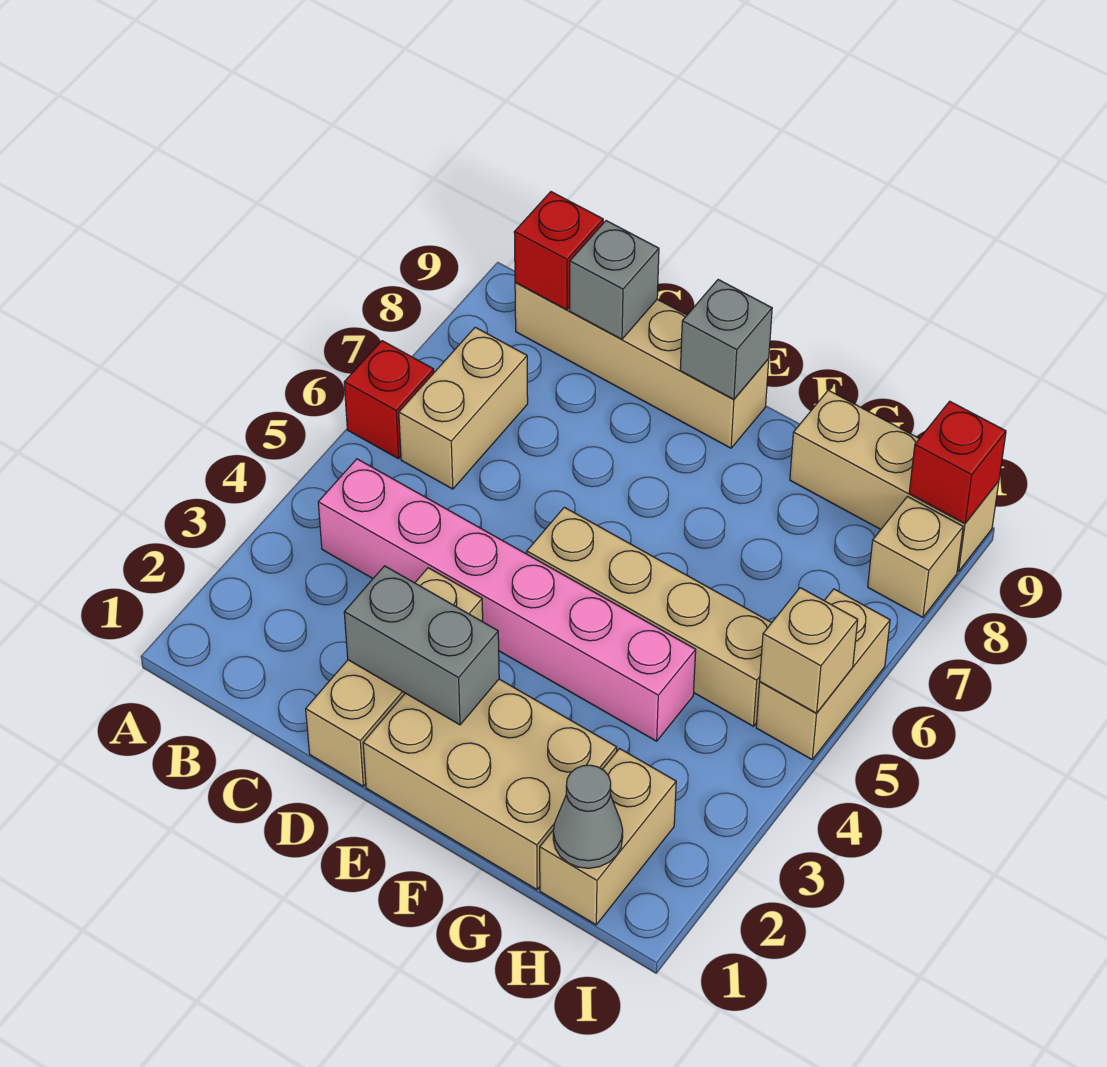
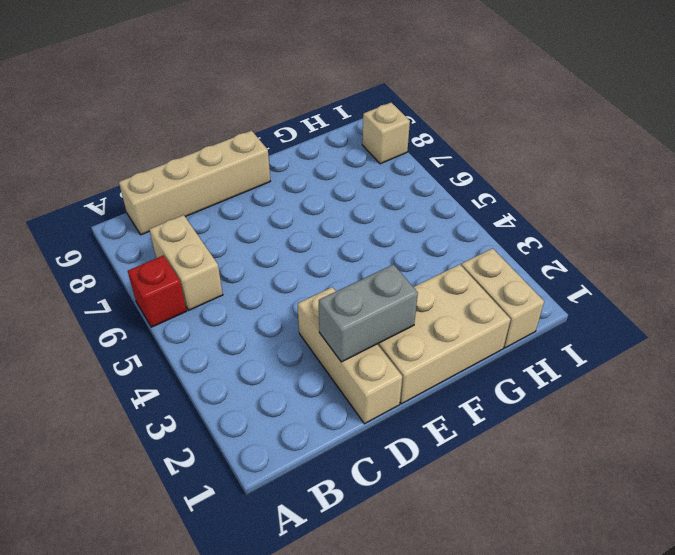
none -> pink brick B4:G4 level 1
none -> tan brick E5:H5 level 1
none -> tan brick G9:I9 level 1

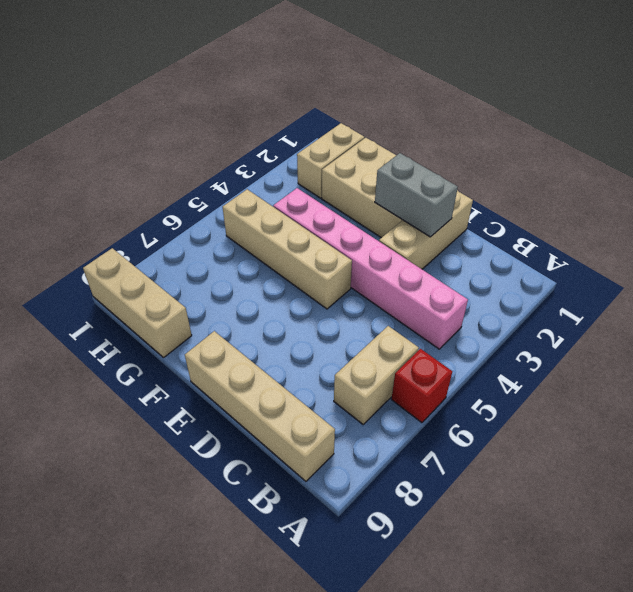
none -> tan brick I5:I6 level 1
none -> tan brick I8 level 1
none -> red brick B9 level 2

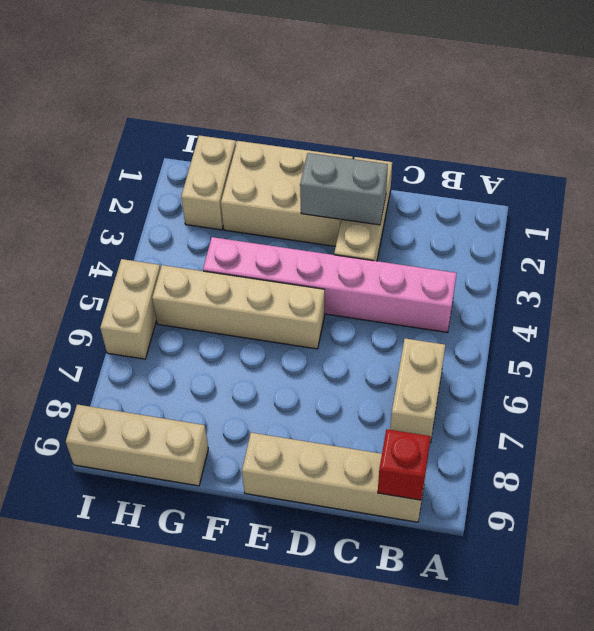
none -> red brick A6 level 1
none -> tan brick I8 level 1
none -> grey brick C9 level 2

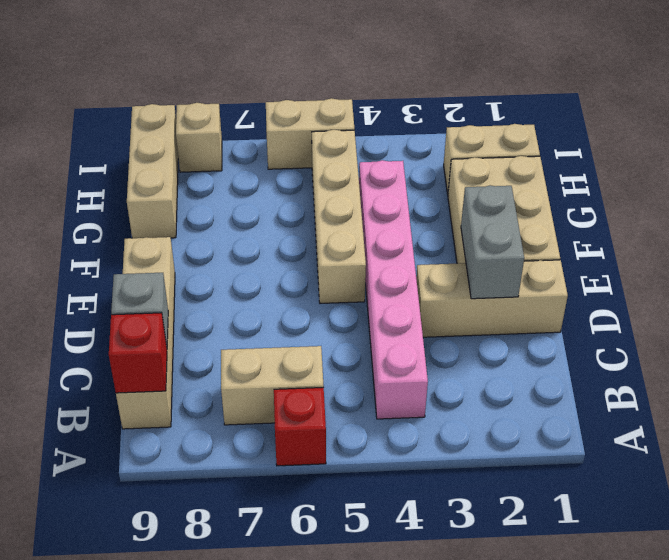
none -> grey brick E9 level 2
none -> grey cone H1 level 2
none -> tan brick I5 level 2

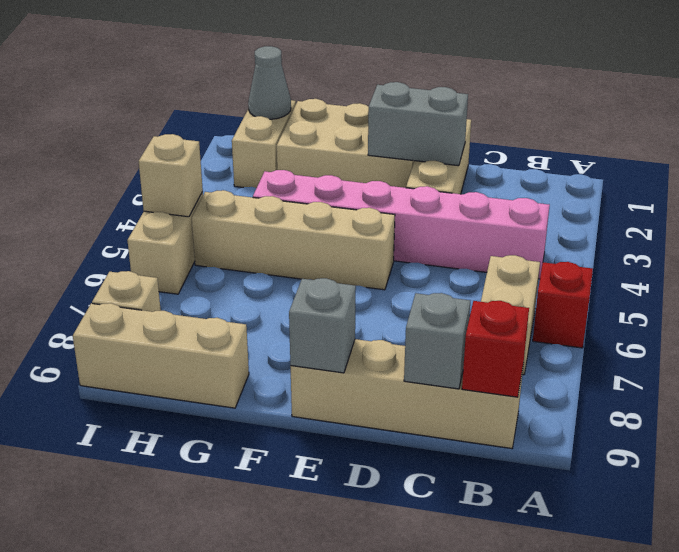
none -> red brick I9 level 2

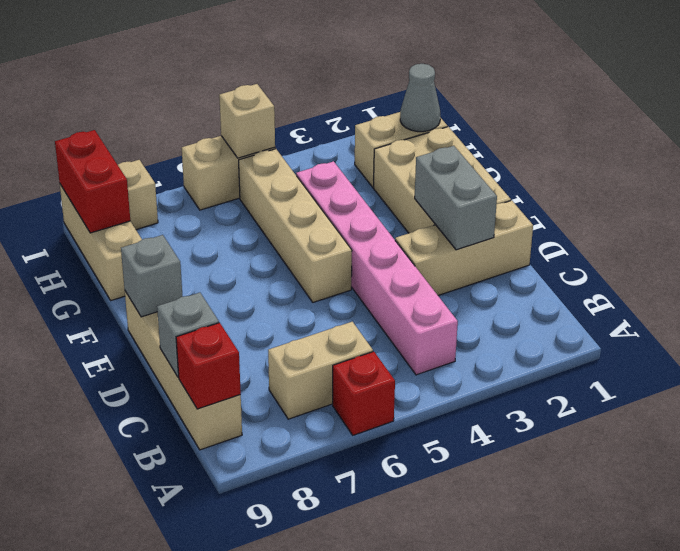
red brick H9:I9 level 2 -> red brick I9 level 2

